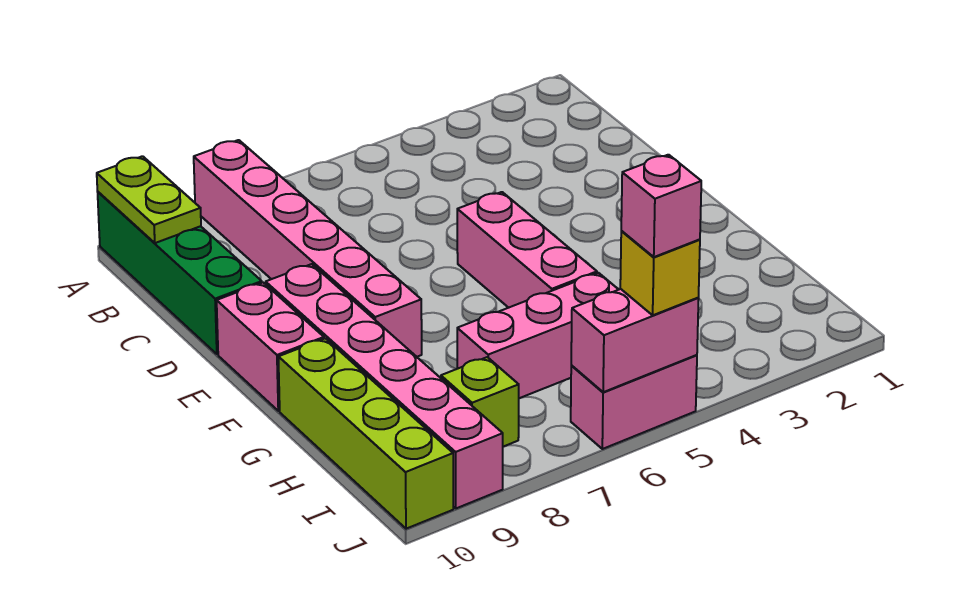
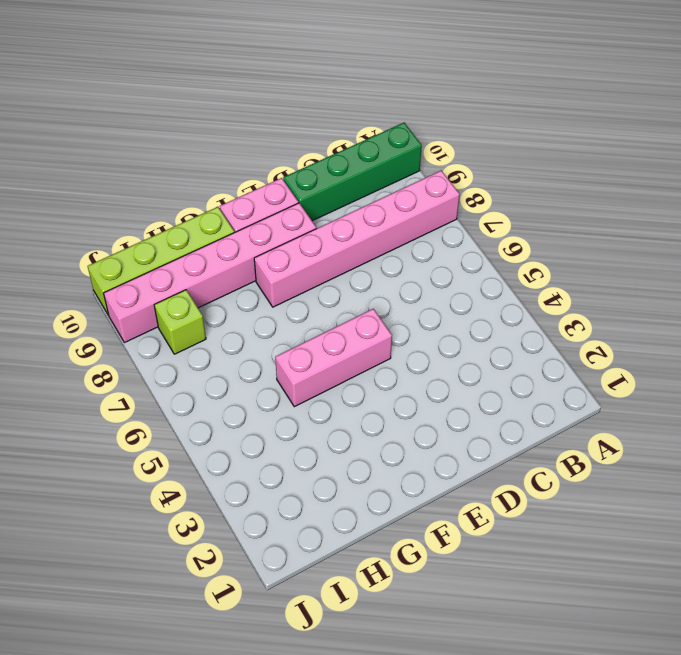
none -> pink brick H5:H7 level 1
none -> pink brick J5:J6 level 1
none -> lime plate A10:B10 level 2

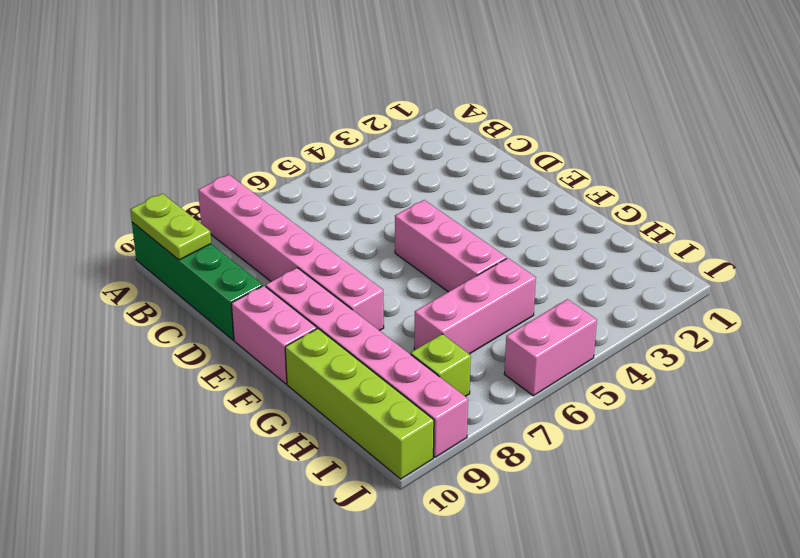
none -> pink brick J5:J6 level 2
none -> yellow brick J5 level 3
none -> pink brick J5 level 4

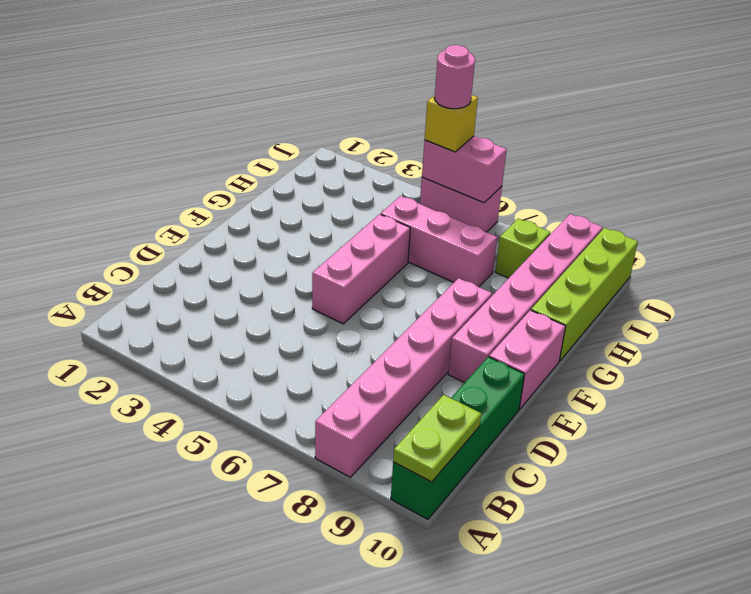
pink round brick J5 level 4 -> pink brick J5 level 4

